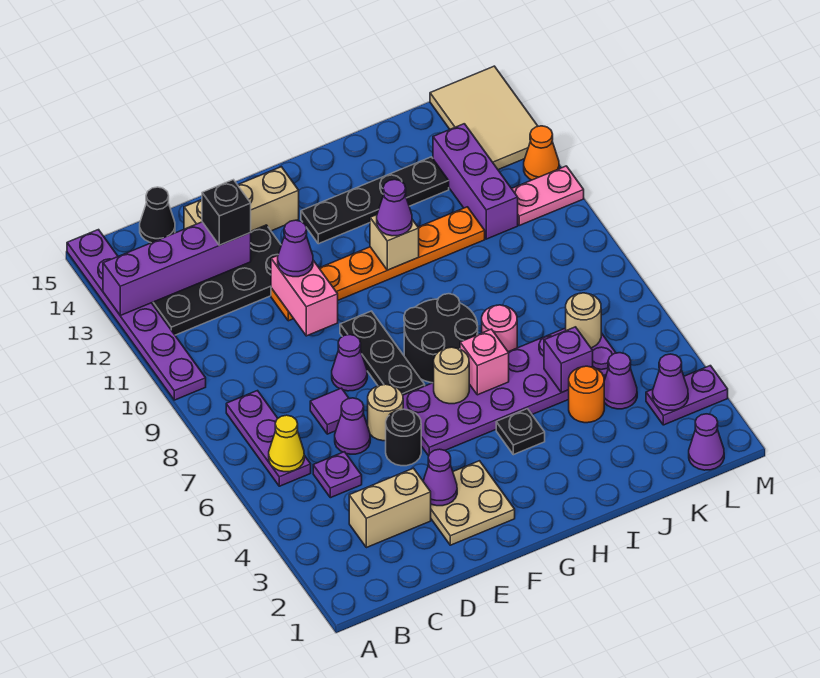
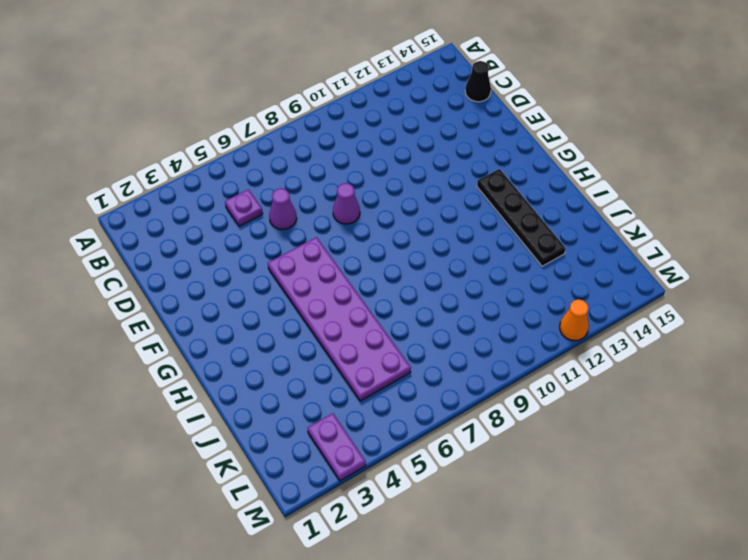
none -> purple plate A10:A15 level 1
none -> purple plate B6:B8 level 1
none -> black plate B12:E13 level 1
none -> tan brick C3:D3 level 1

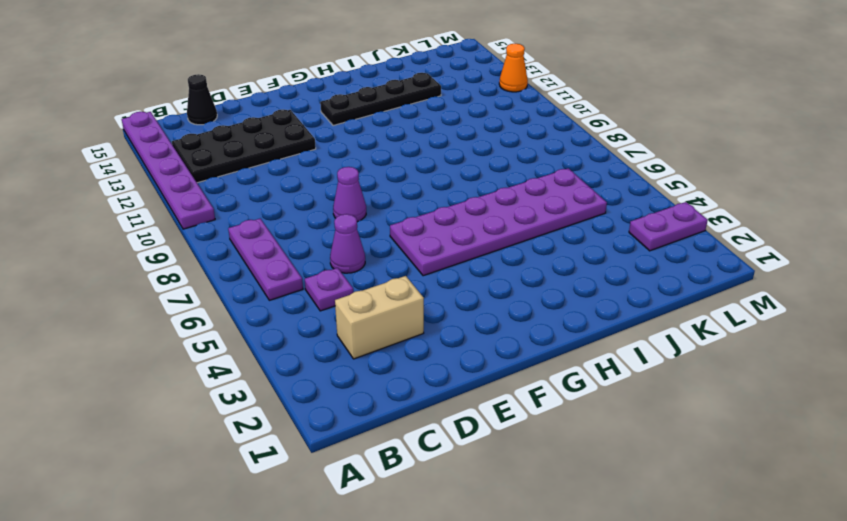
none -> purple tile D7 level 1
none -> tan brick D14:F14 level 1
none -> tan plate E2:F3 level 1
none -> black round brick E5 level 1

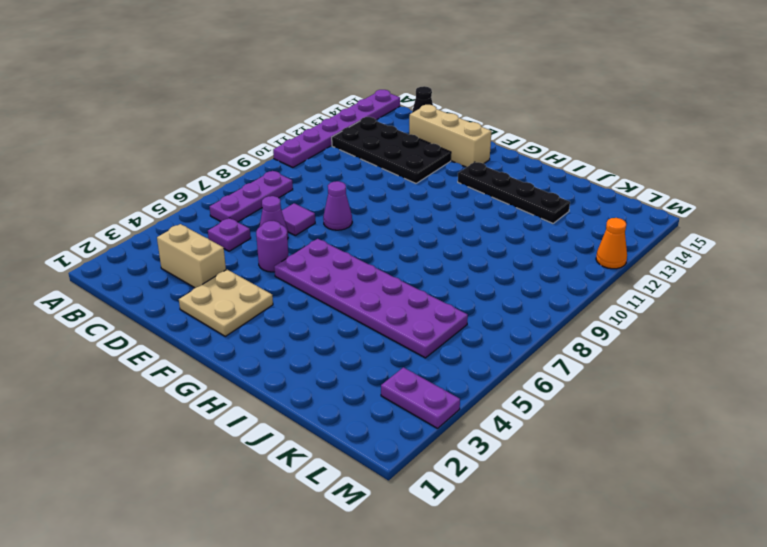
purple round brick E5 level 1 -> black round brick E5 level 1
none -> tan round brick E6 level 1
none -> orange plate E11:J11 level 1
none -> black plate F7:F9 level 1
none -> black round brick G7:H8 level 1

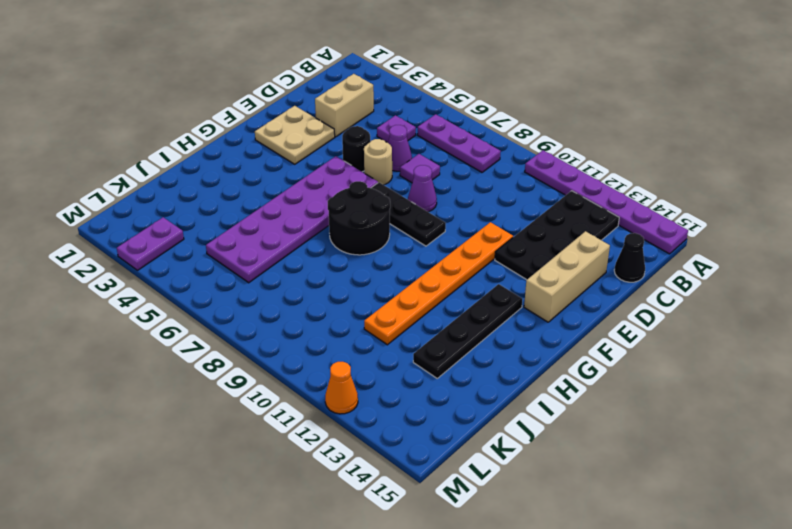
none -> black plate H4 level 1
none -> pink round brick I7 level 1
none -> orange round brick J4 level 1
none -> purple cone K4 level 1

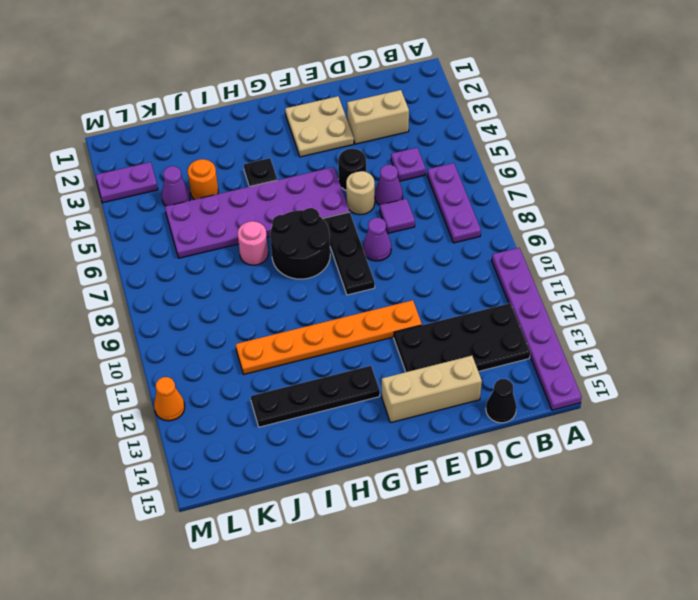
none -> purple brick K11:K13 level 1
none -> purple cone L1 level 1
none -> pink plate L11:M11 level 1
none -> tan tile L13:M15 level 1

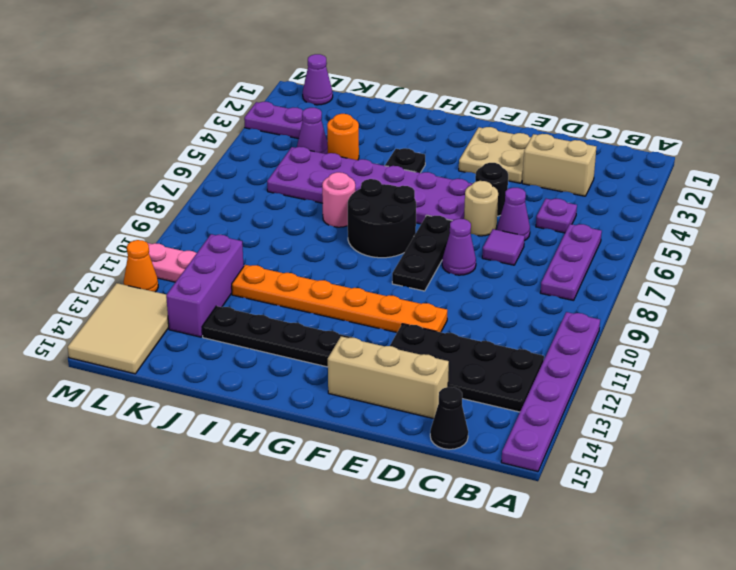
none -> purple brick A13:D13 level 2
none -> yellow cone B6 level 2
none -> purple cone E3 level 2
none -> pink brick E10:E11 level 2

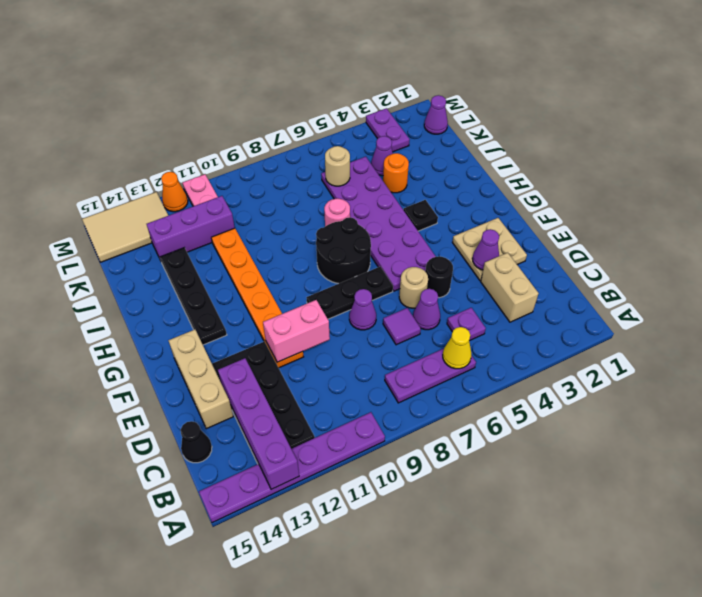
none -> tan round brick G6 level 2
none -> pink brick H6 level 2
none -> tan brick H11 level 2
none -> purple brick J5 level 2

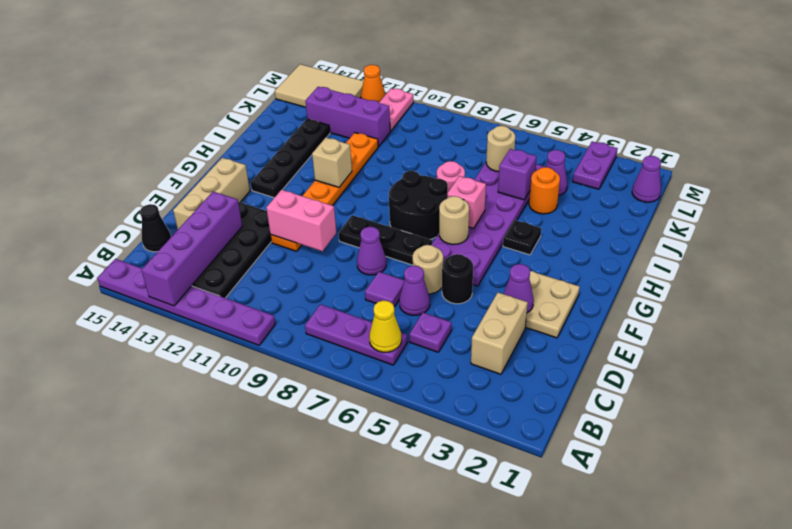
none -> purple cone L3 level 2
none -> black brick D13 level 3
none -> purple cone E11 level 3
none -> purple cone H11 level 3

